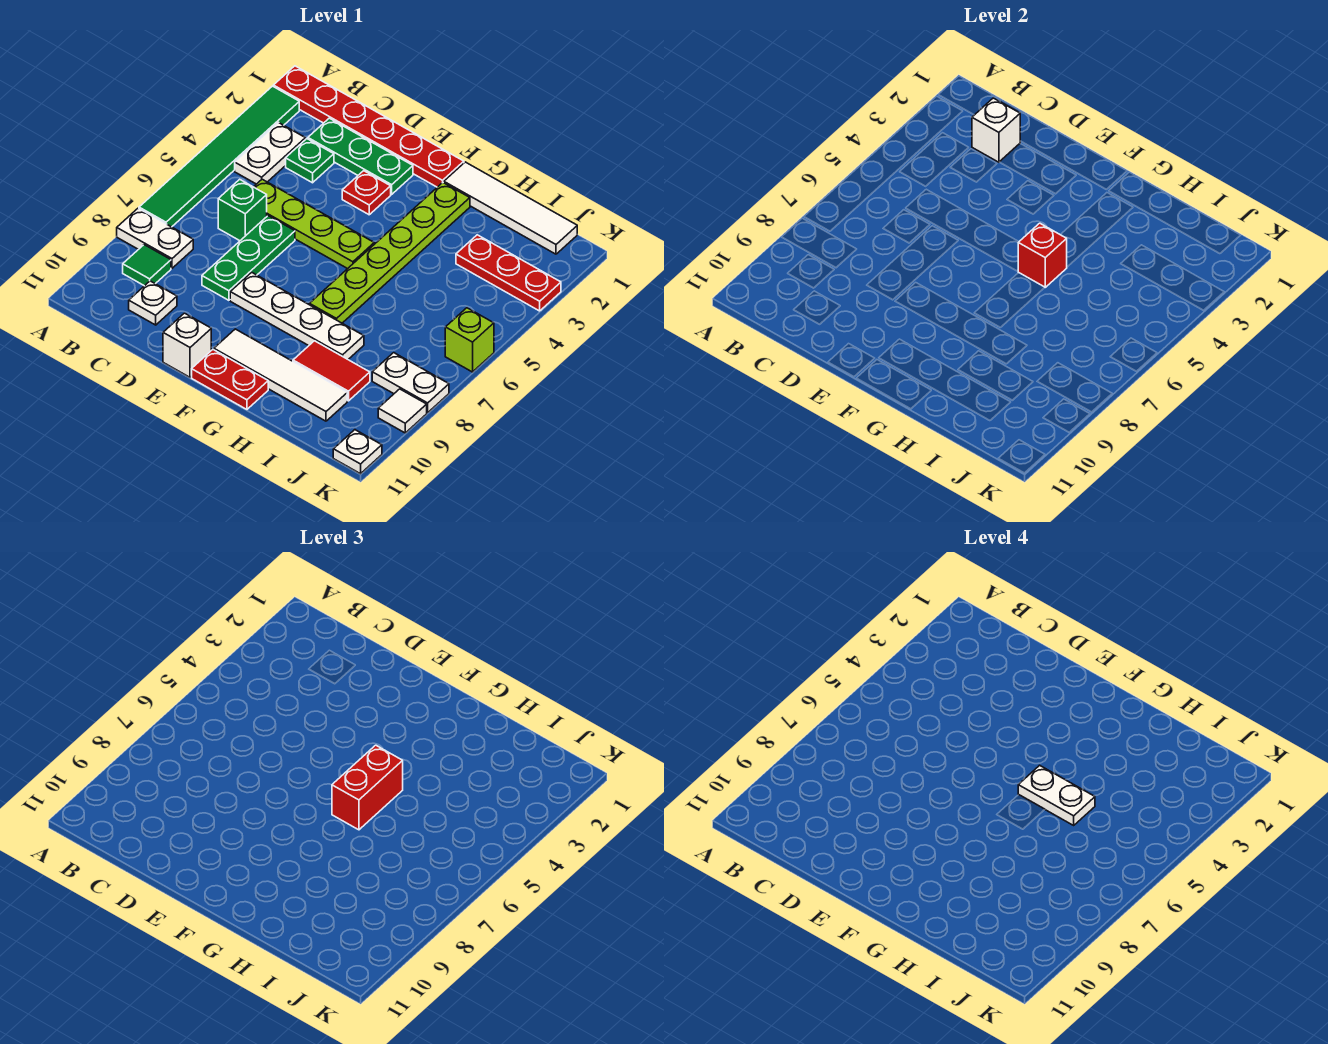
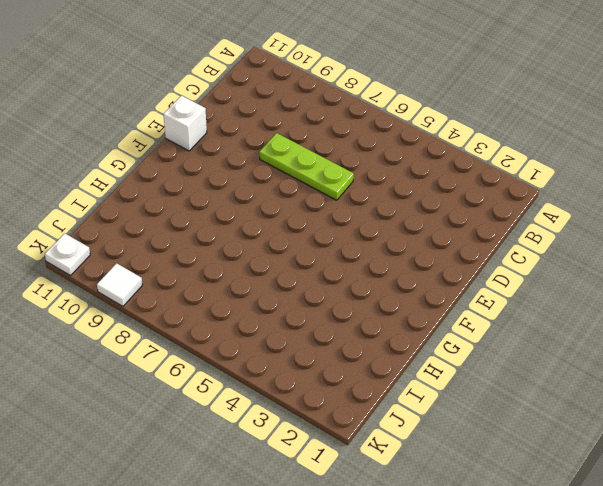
lime plate D6:D8 level 1 -> green plate D6:D8 level 1
none -> red plate A1:F1 level 1
none -> green tile A2:A7 level 1
none -> white plate A8:B8 level 1

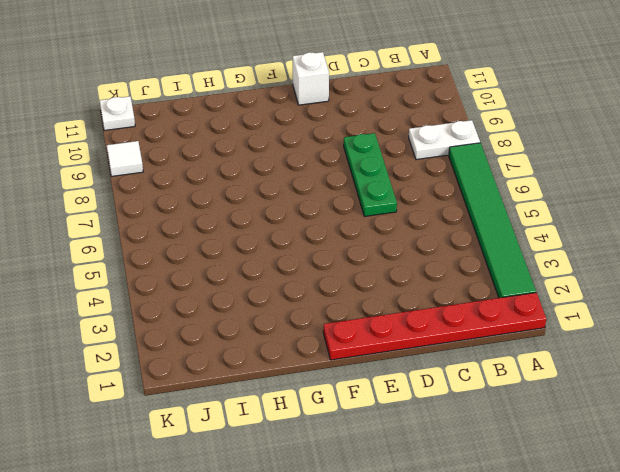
none -> white plate B3:B4 level 1
none -> green tile B9 level 1
none -> green plate C2:E2 level 1

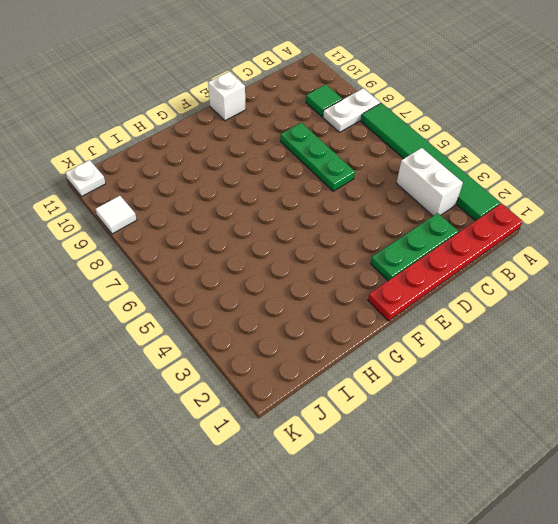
white brick B3:B4 level 1 -> white plate B3:B4 level 1
none -> green plate C3 level 1
none -> lime plate C5:F5 level 1
none -> green brick C6 level 1

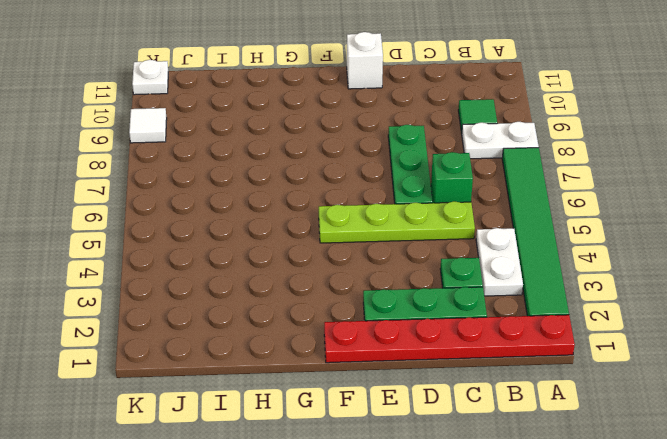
none -> white plate C10 level 1
none -> red plate E3 level 1
none -> white plate E8:H8 level 1

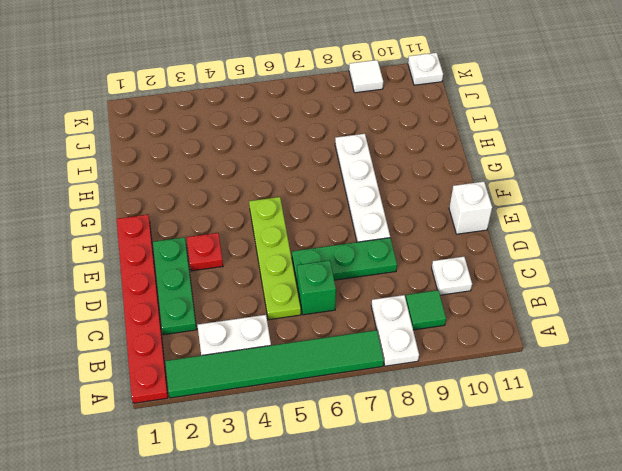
none -> green plate C3 level 1
none -> white tile F10:I10 level 1
none -> red plate F11:G11 level 1

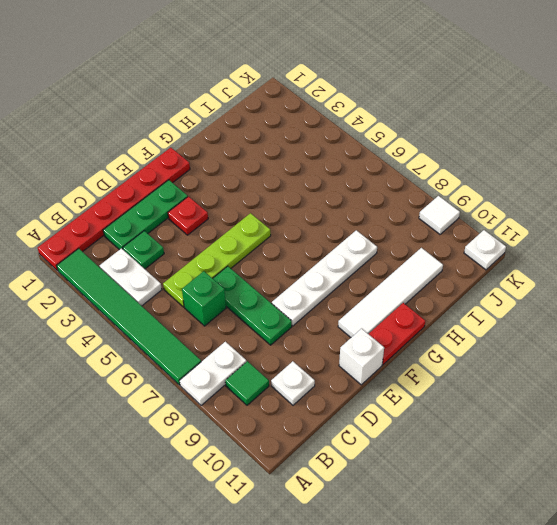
none -> white tile G1:J1 level 1
none -> lime plate G2:G7 level 1
none -> red tile H9:I9 level 1

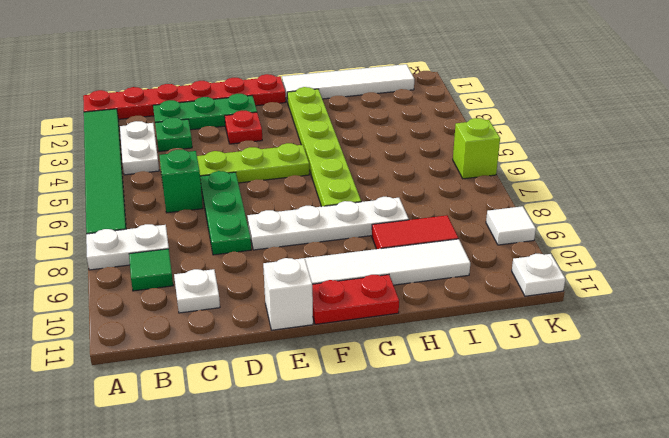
none -> red plate I3:K3 level 1
none -> white plate J8:K8 level 1
none -> white brick C2 level 2

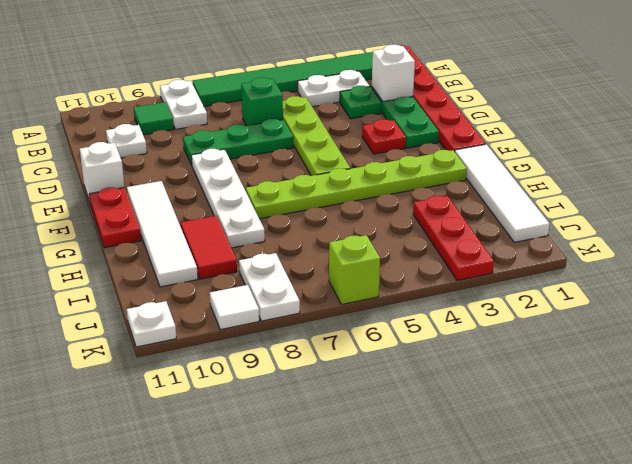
none -> red brick G5 level 2
none -> red brick G5:G6 level 3
none -> white plate G5:H5 level 4

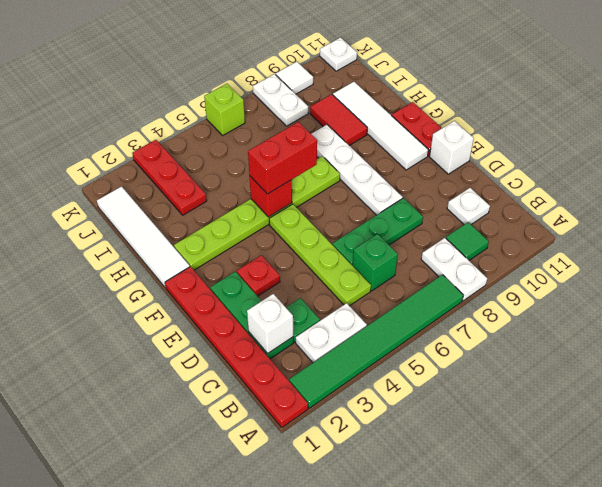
none -> white plate G5:H5 level 4

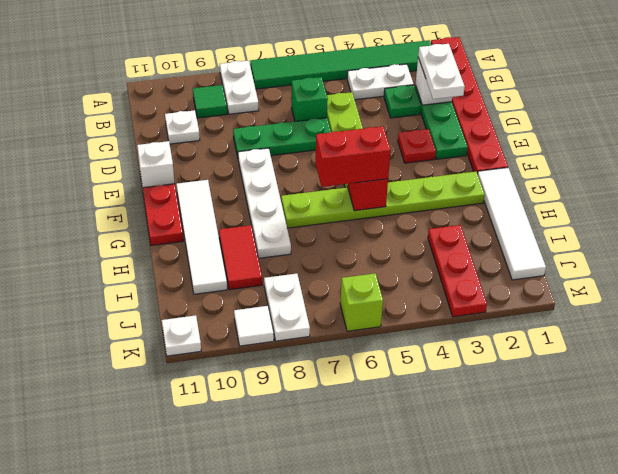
white plate C2:D2 level 3 -> white plate G5:H5 level 4

